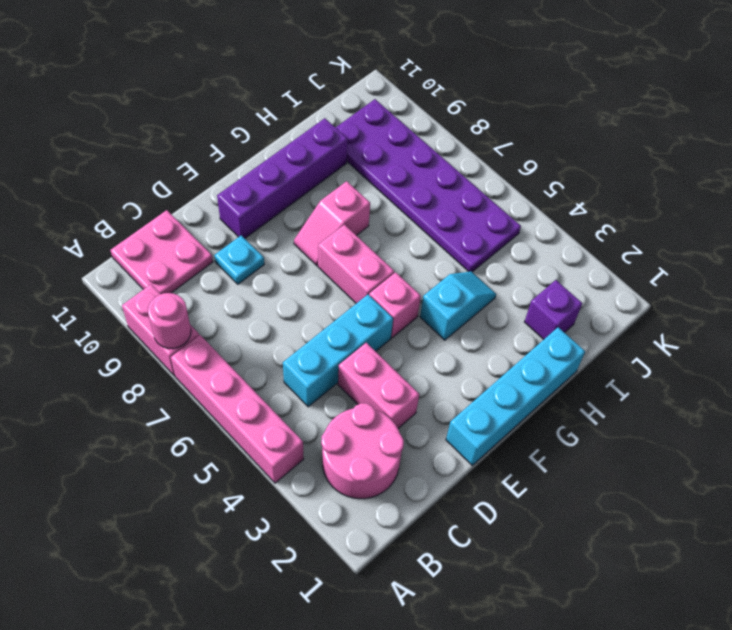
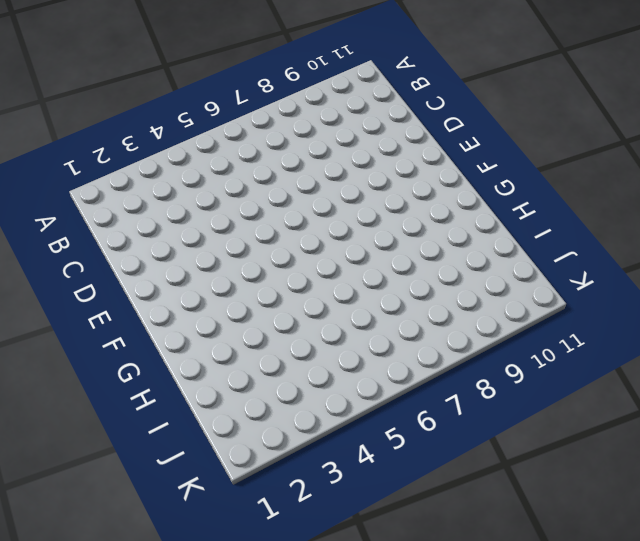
none -> pink brick A4:A7 level 1
none -> pink brick A8:A9 level 1
none -> pink round brick B2:C3 level 1

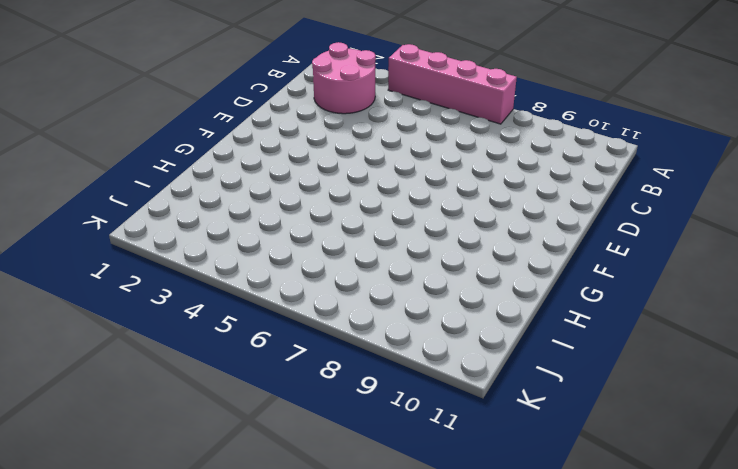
none -> pink brick A8:A9 level 1
none -> pink plate B10:C11 level 1
none -> cyan brick C5:E5 level 1

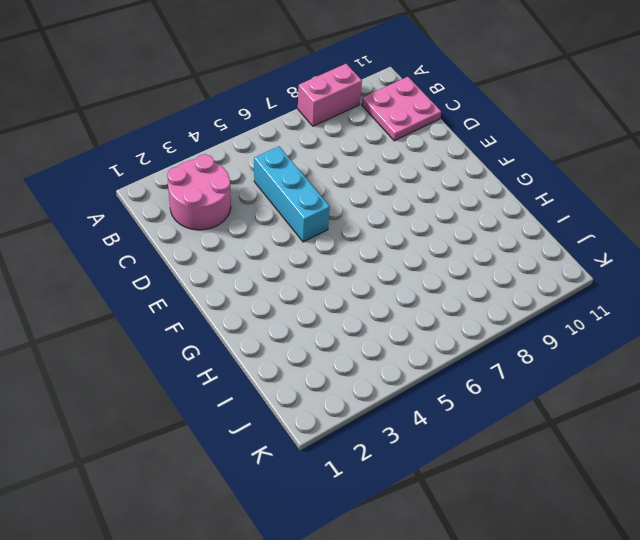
none -> pink brick A4:A7 level 1
none -> pink brick D3:D4 level 1
none -> cyan plate D9 level 1

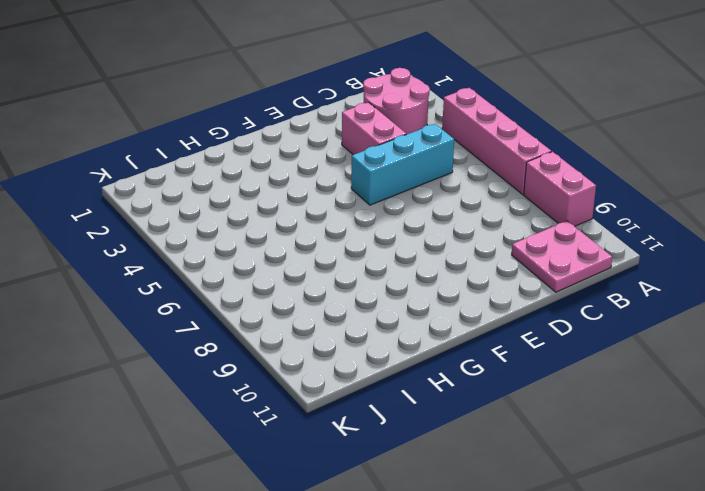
none -> cyan plate D9 level 1
none -> cyan brick E1:H1 level 1
none -> purple brick E10:H10 level 1

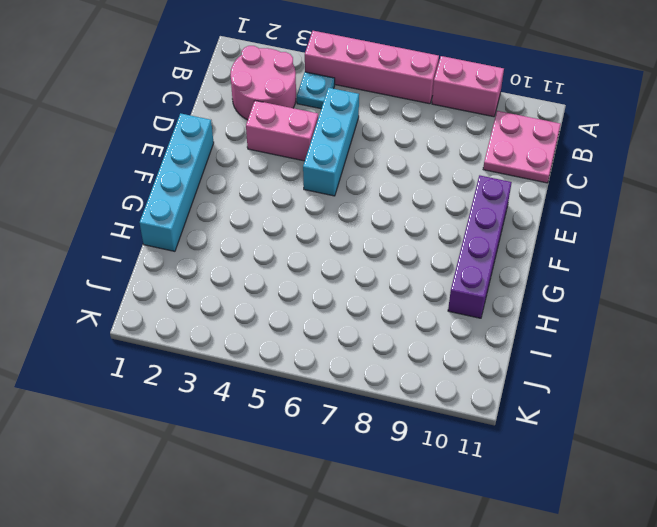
cyan plate B4 level 1 -> cyan plate D9 level 1
none -> pink brick F5 level 1
none -> pink brick F6:F7 level 1
none -> pink slope F8:G8 level 1 top G

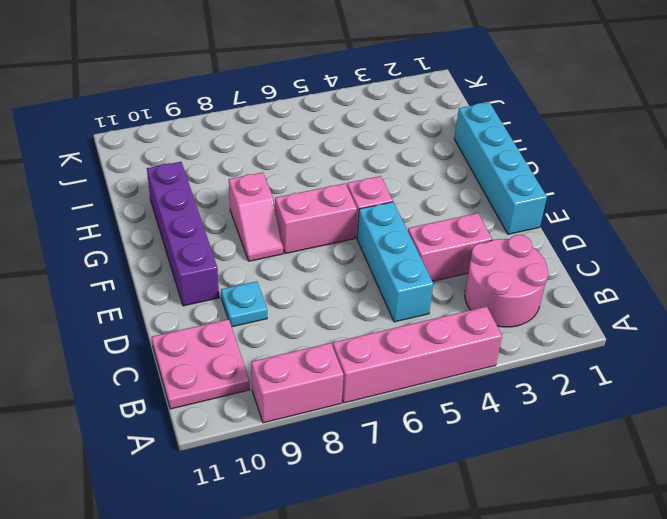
none -> cyan slope G4:H4 level 1 top G
none -> purple brick I2 level 1
none -> purple plate I5:J10 level 1

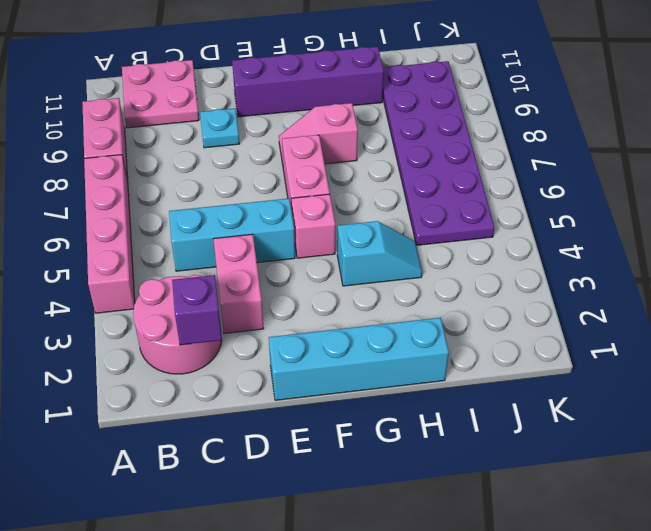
purple brick C2 level 2 -> purple brick I2 level 1
none -> pink round brick A8 level 2

